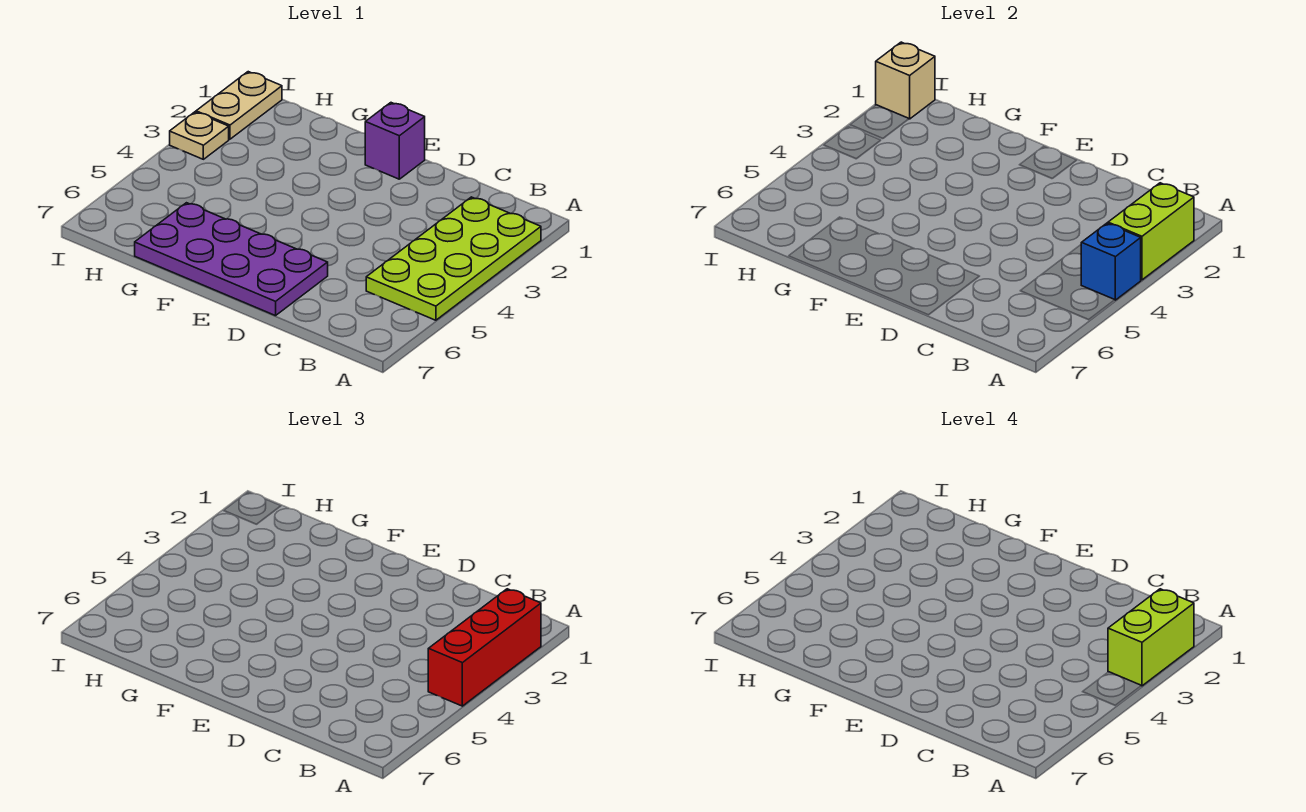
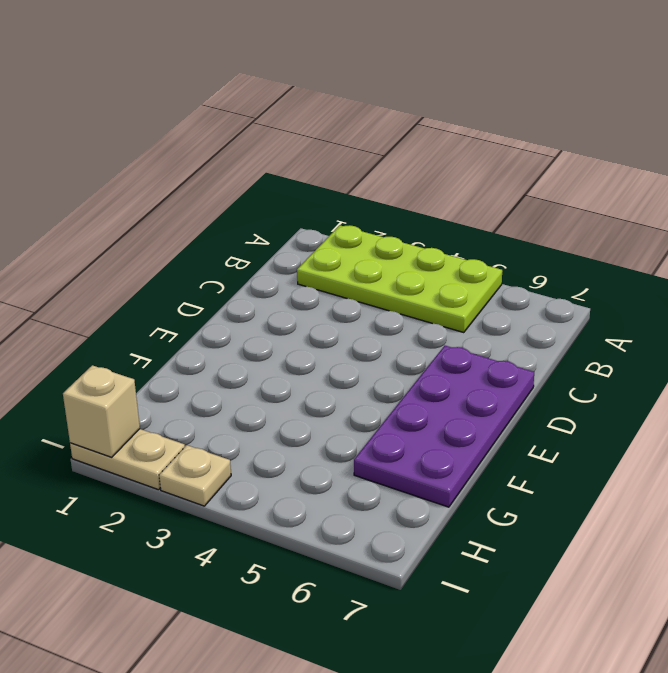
none -> purple brick E1 level 1
none -> lime brick A2:A3 level 2

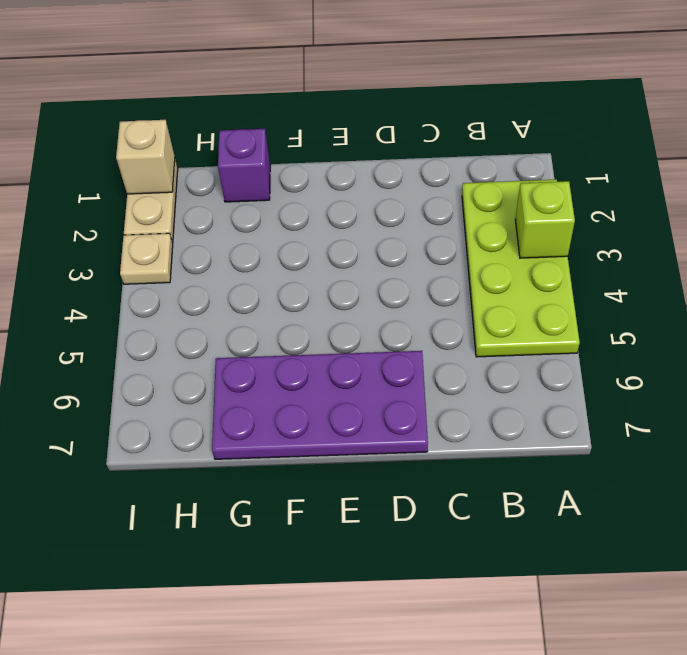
lime brick A3 level 2 -> lime brick A2:A3 level 2
purple brick G1 level 1 -> purple brick E1 level 1
none -> blue brick A4 level 2
none -> red brick A2:A4 level 3

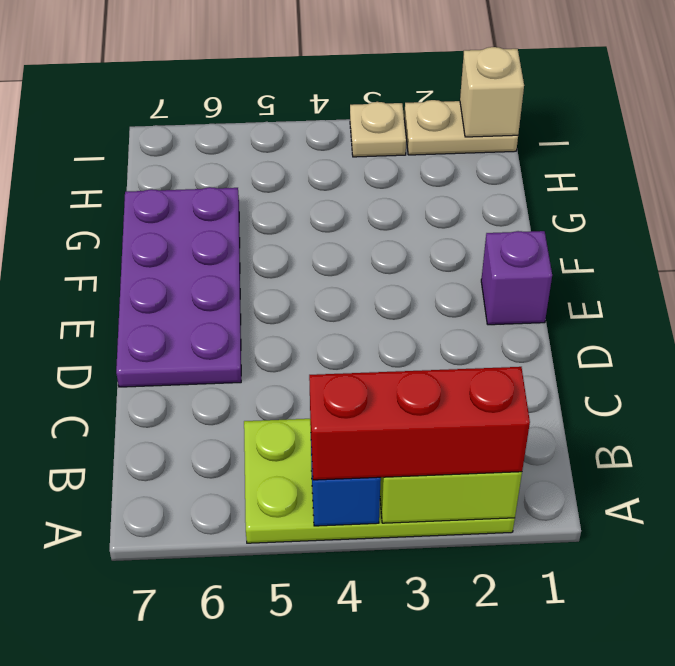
none -> lime brick A2:A3 level 4

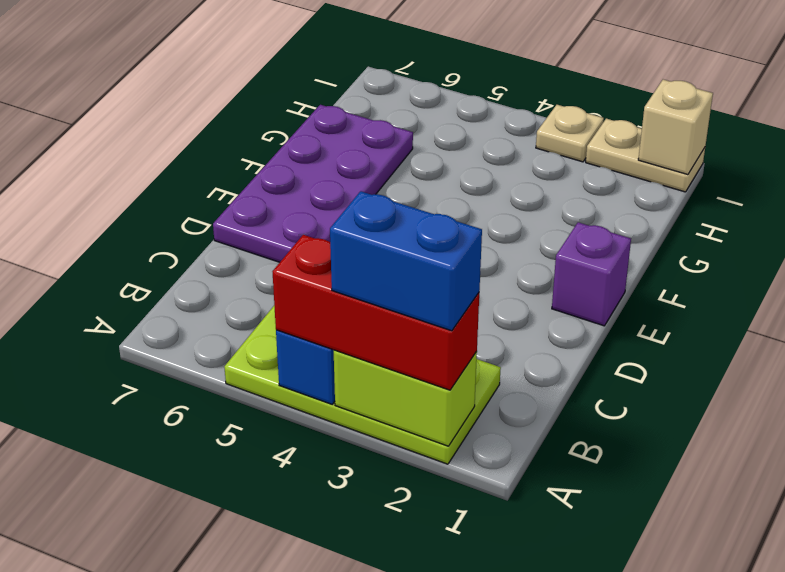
blue brick A2:A3 level 4 -> lime brick A2:A3 level 4

